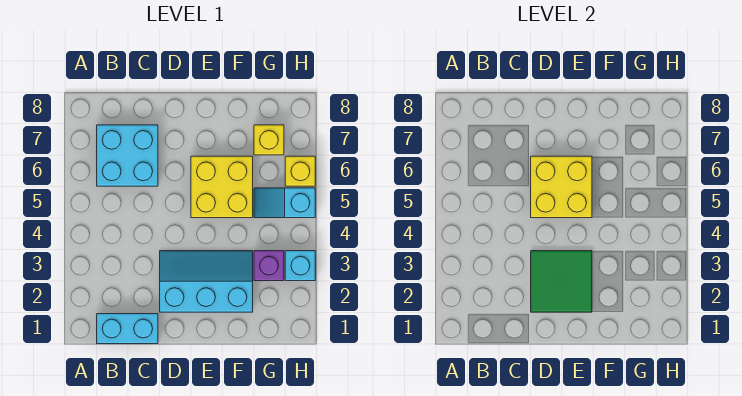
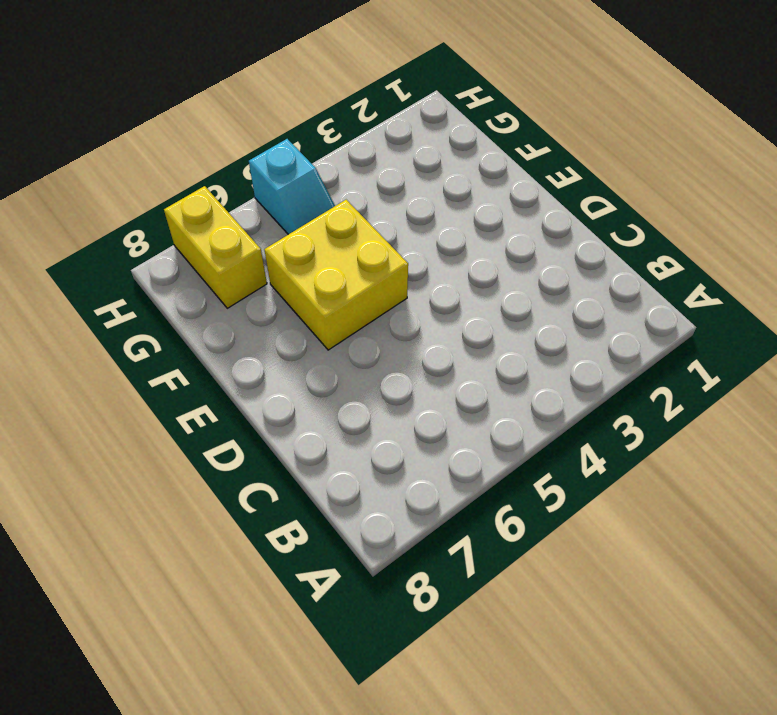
yellow brick G7:H7 level 1 -> yellow brick G7 level 1
none -> cyan brick B1:C1 level 1
none -> cyan brick B6:C7 level 1

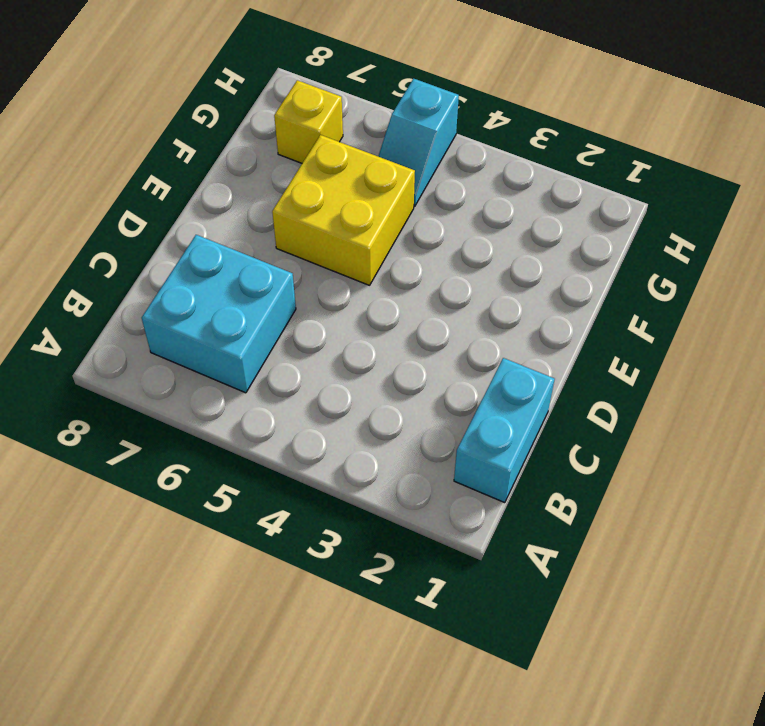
none -> cyan slope D2:F3 level 1 top 2
none -> purple brick G3 level 1

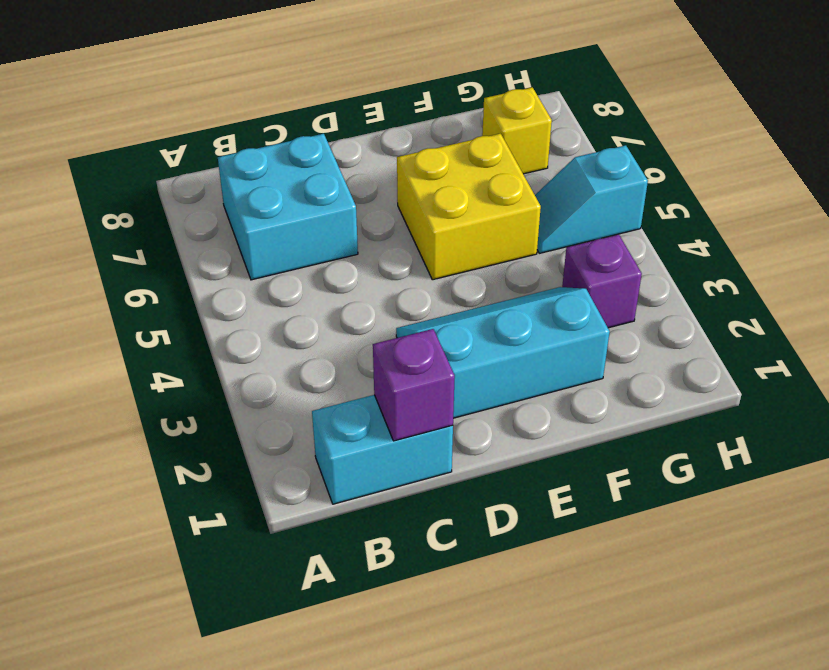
purple brick C1 level 2 -> none
none -> cyan brick H3 level 1
none -> yellow brick H6 level 1

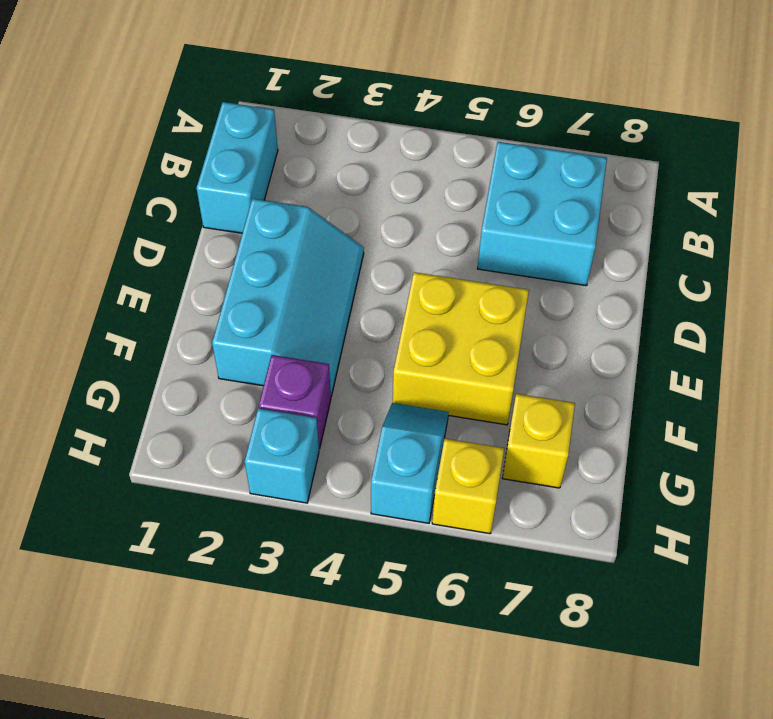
none -> green tile D2:E3 level 2
none -> yellow brick D5:E6 level 2

